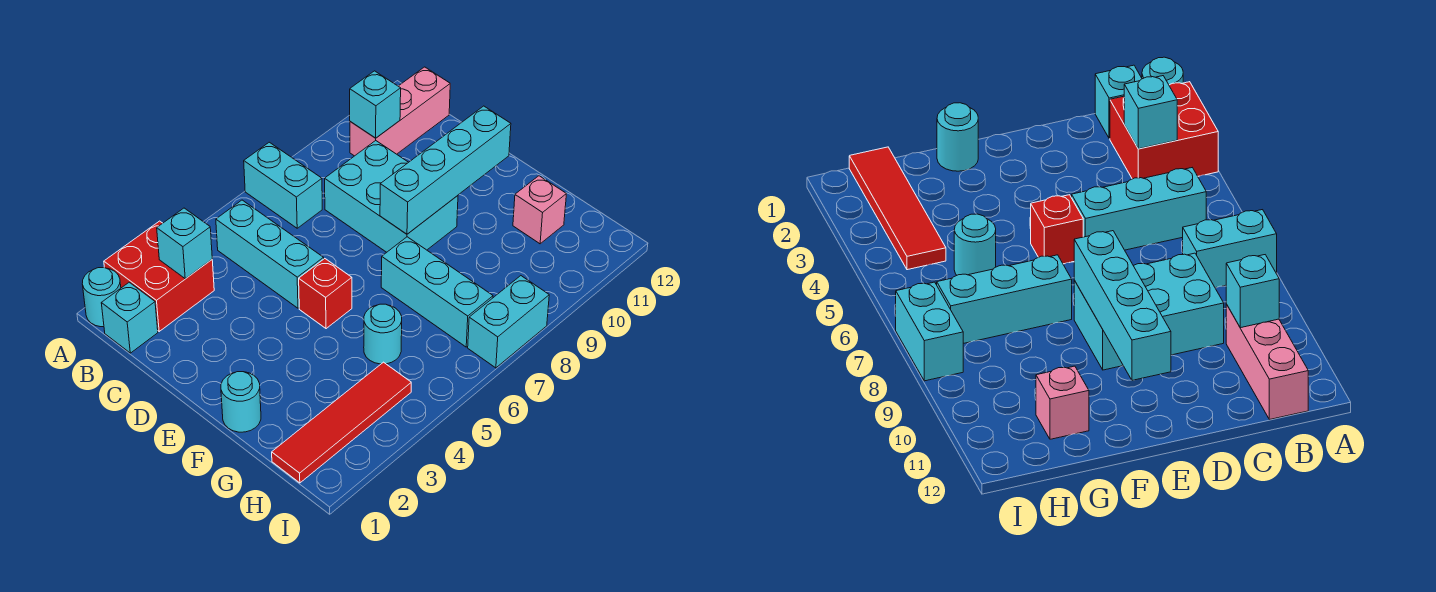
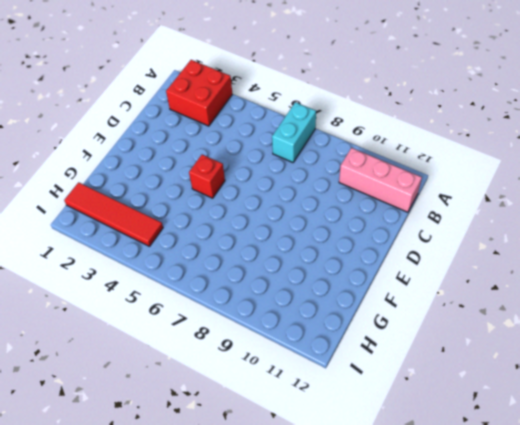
none -> cyan round brick A1 level 1
none -> cyan brick B1 level 1
none -> cyan brick B5:D5 level 1

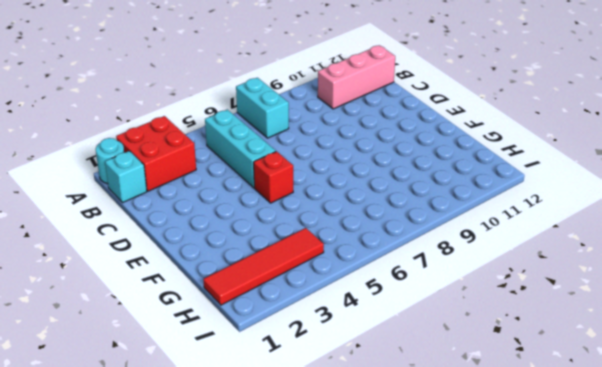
none -> cyan brick C8:E9 level 1
none -> cyan round brick F1 level 1
none -> cyan brick F7:H7 level 1

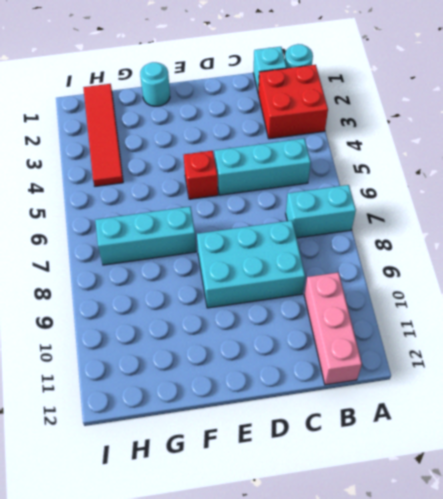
none -> cyan round brick G5 level 1
none -> pink brick G11 level 1
none -> cyan brick I7:I8 level 1

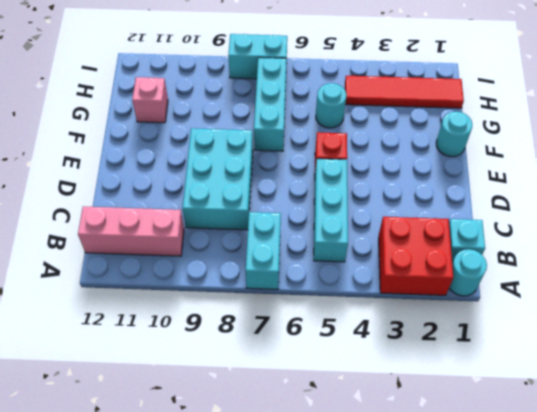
none -> cyan brick B3 level 2
none -> cyan brick B10 level 2
none -> cyan brick E8:E11 level 2

